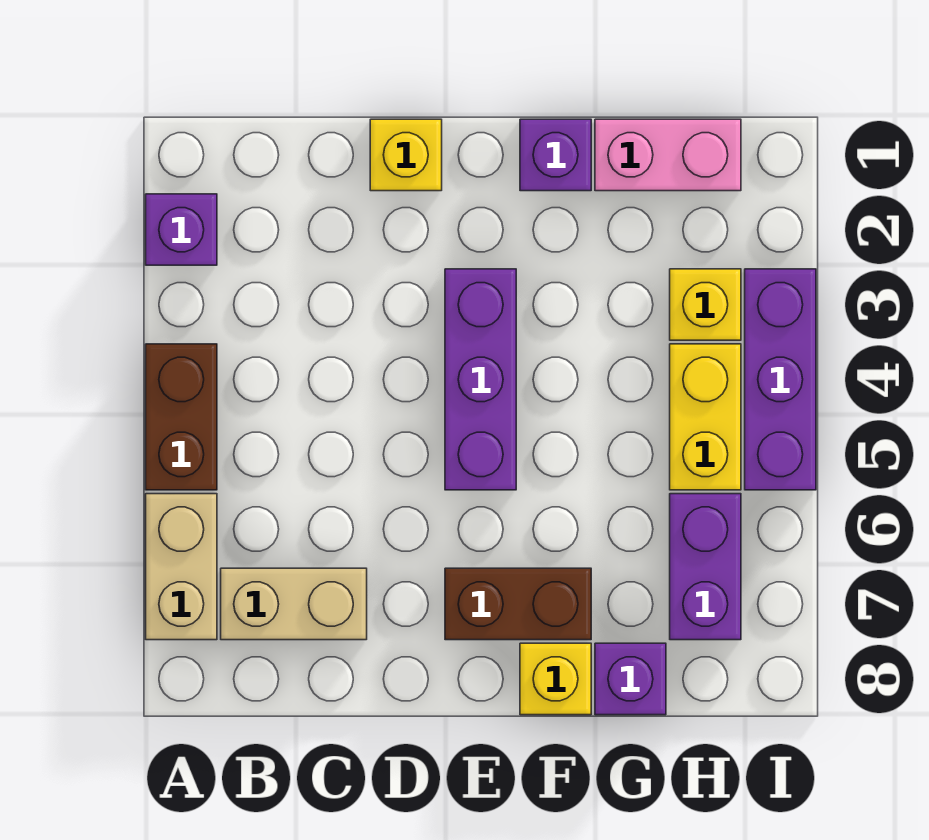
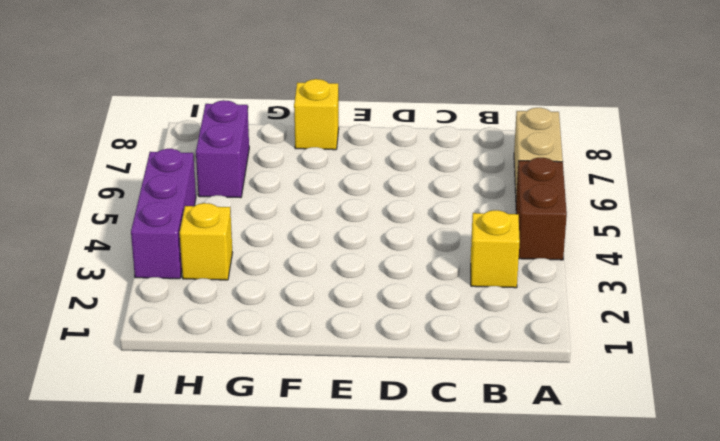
yellow brick B3 level 1 -> yellow brick D1 level 1
none -> purple brick A2 level 1
none -> tan brick B7:C7 level 1
none -> purple brick E3:E5 level 1

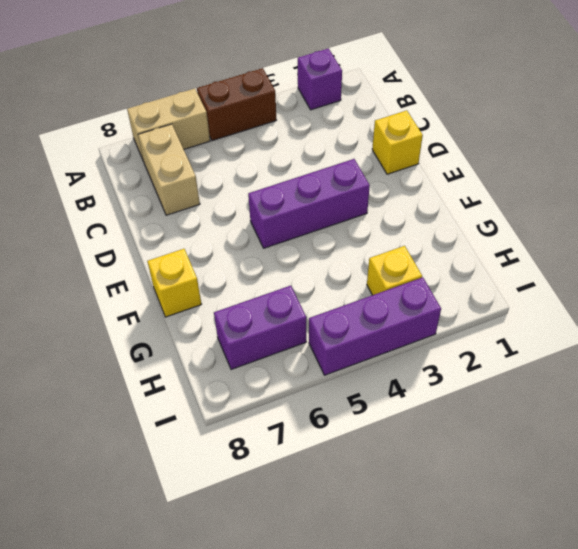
none -> brown brick E7:F7 level 1
none -> purple brick F1 level 1
none -> pink brick G1:H1 level 1

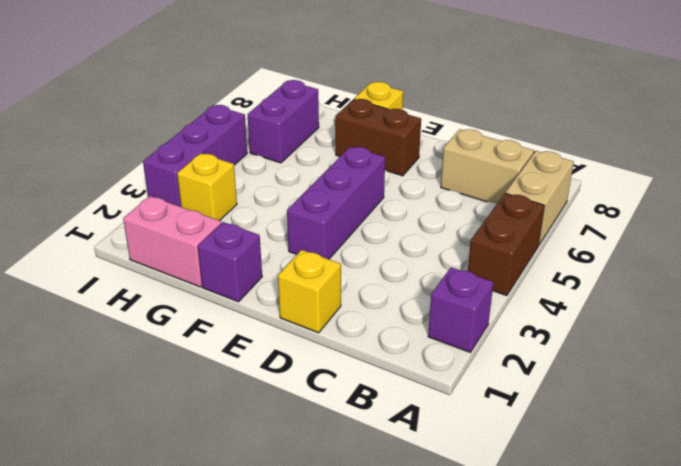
none -> purple brick G8 level 1
none -> yellow brick H4:H5 level 1

